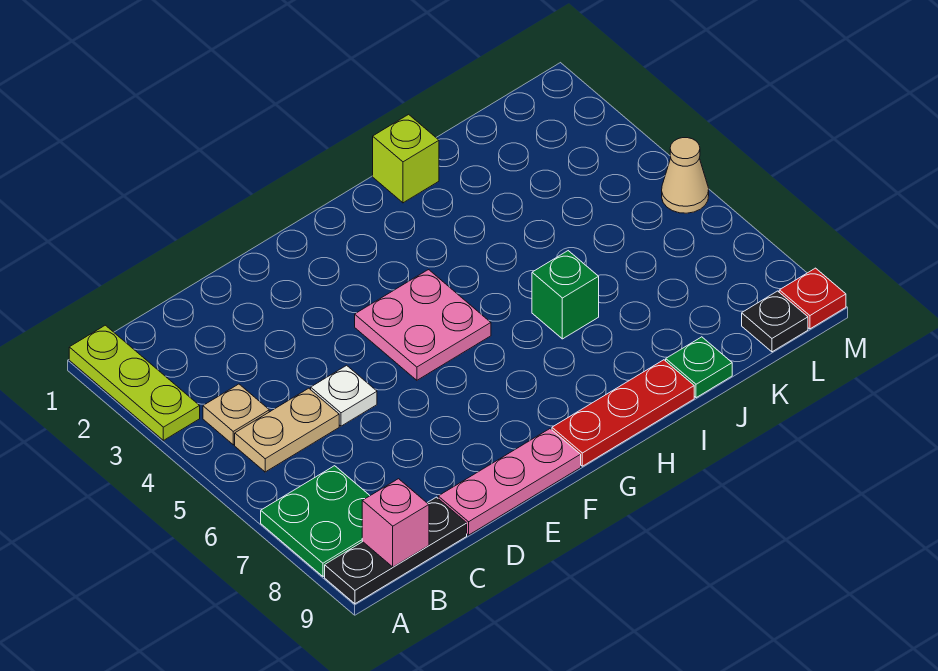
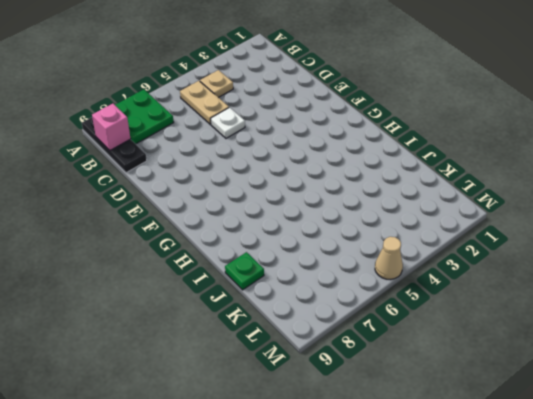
none -> lime plate A1:A3 level 1
none -> pink plate D9:F9 level 1
none -> pink plate F4:G5 level 1

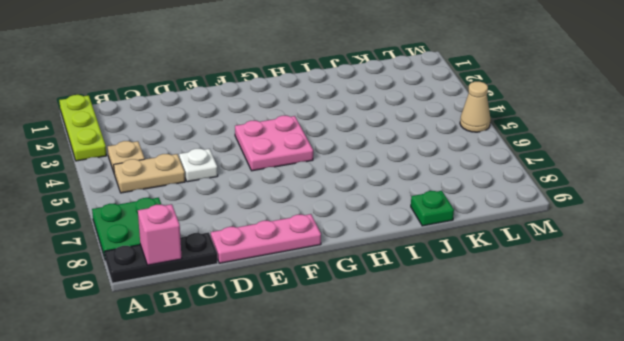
none -> red plate G9:I9 level 1
none -> lime brick I1 level 1
none -> green brick I6 level 1

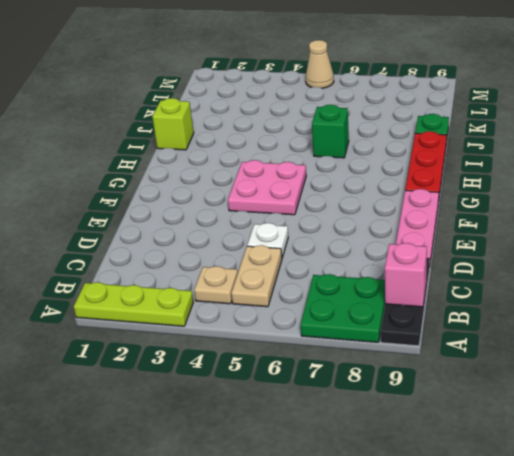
none -> black plate L9 level 1
none -> red plate M9 level 1

